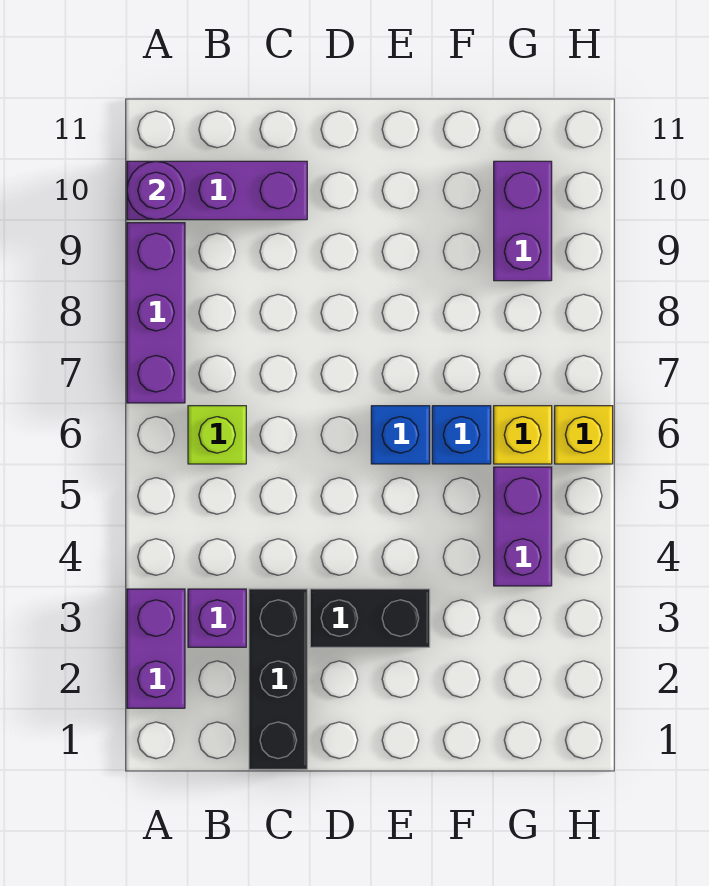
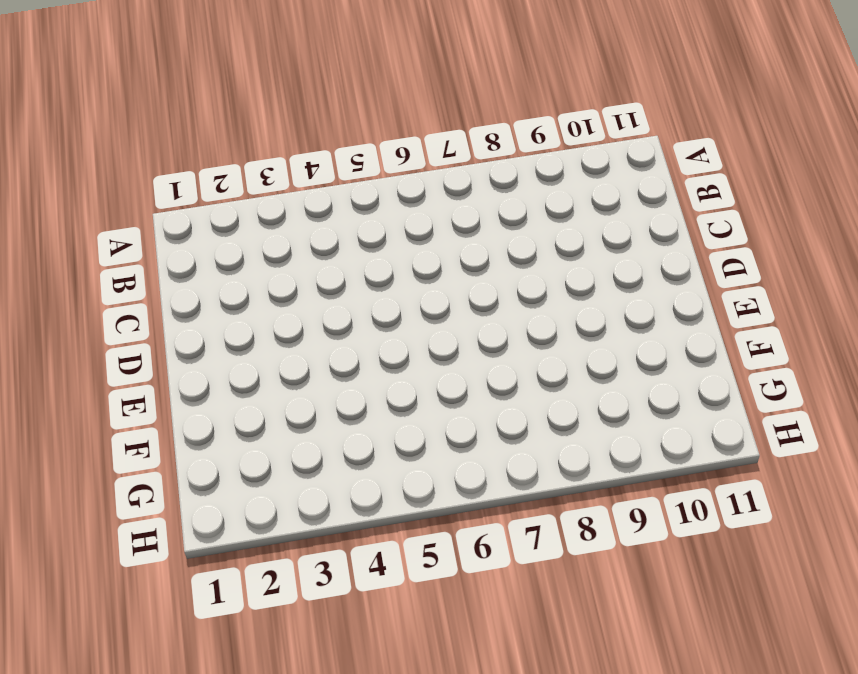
none -> purple brick A2:A3 level 1
none -> purple brick A7:A9 level 1
none -> purple brick A10:C10 level 1

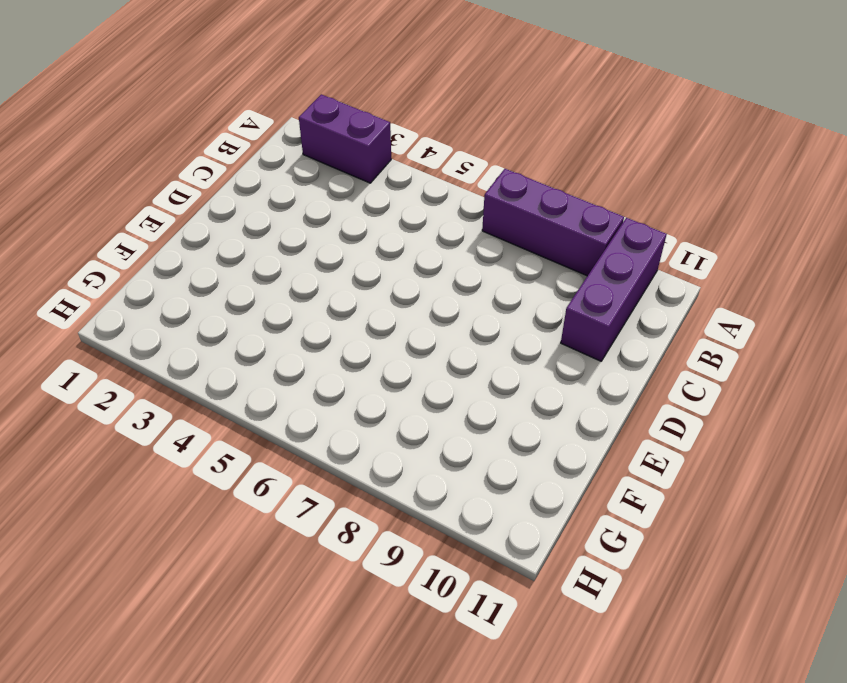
none -> purple brick B3 level 1
none -> lime brick B6 level 1
none -> black brick C1:C3 level 1

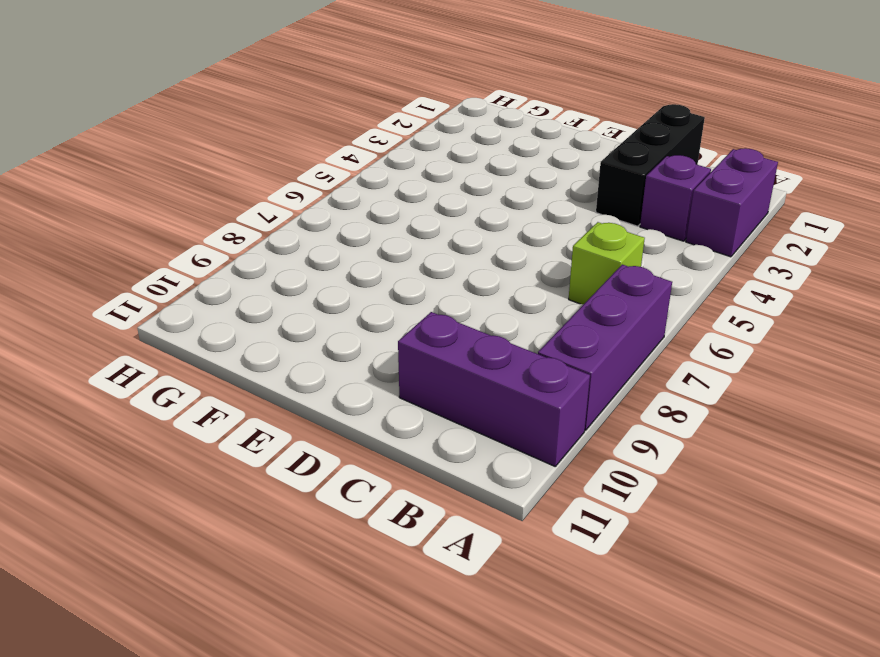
none -> black brick D3:E3 level 1
none -> blue brick E6 level 1
none -> blue brick F6 level 1

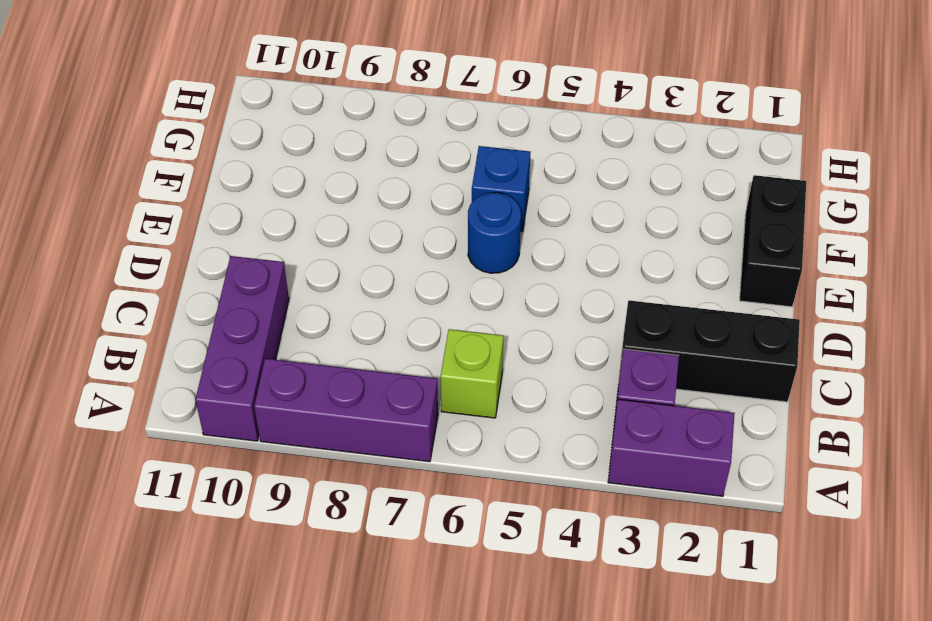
black brick E1:F1 level 1 -> black brick D3:E3 level 1
blue round brick E6 level 1 -> blue brick E6 level 1
none -> purple brick G4:G5 level 1
none -> yellow brick G6 level 1
none -> purple brick G9:G10 level 1

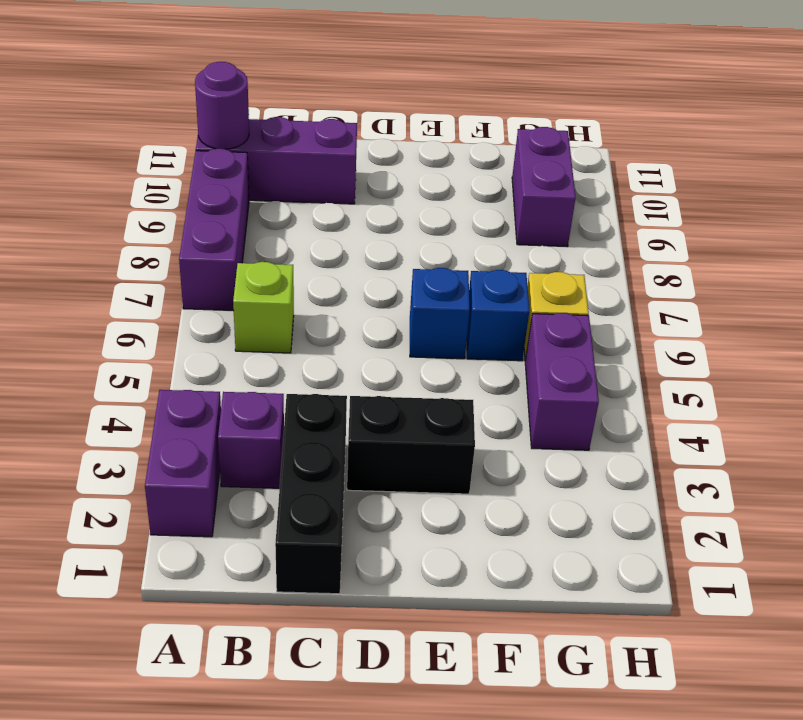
none -> yellow brick H6 level 1

